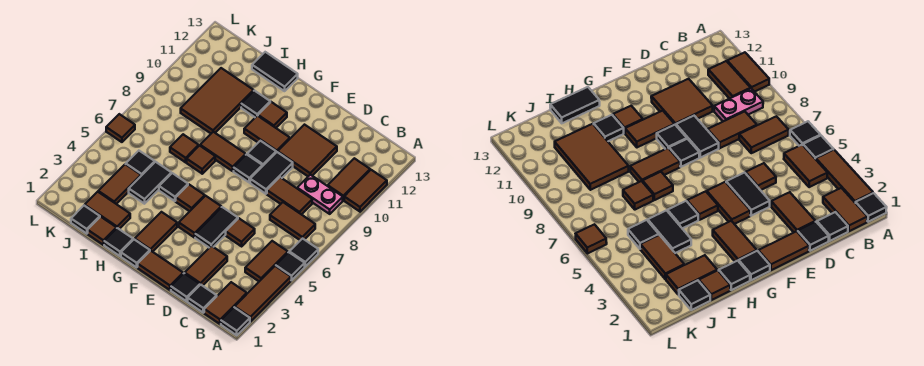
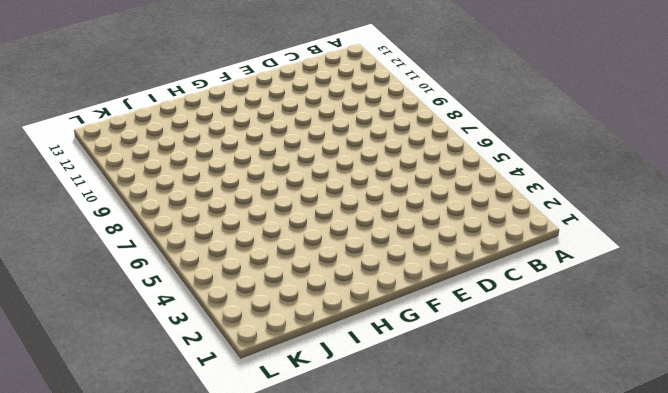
none -> black tile A1 level 1
none -> brown tile A2:A4 level 1
none -> black tile A5 level 1
none -> black tile A6 level 1

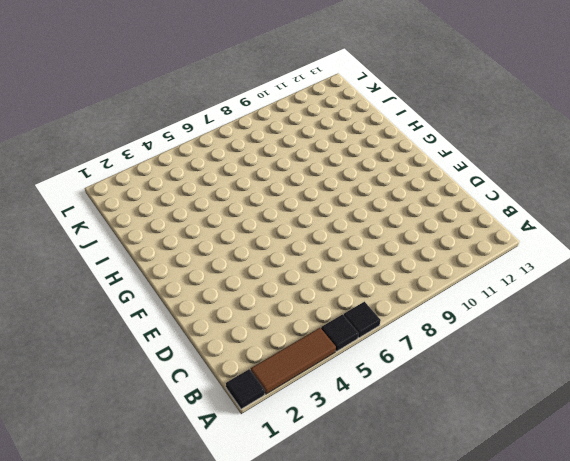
none -> brown tile A10:A11 level 1
none -> brown tile B1:B2 level 1
none -> brown tile B4:B5 level 1
none -> brown tile B7:C7 level 1

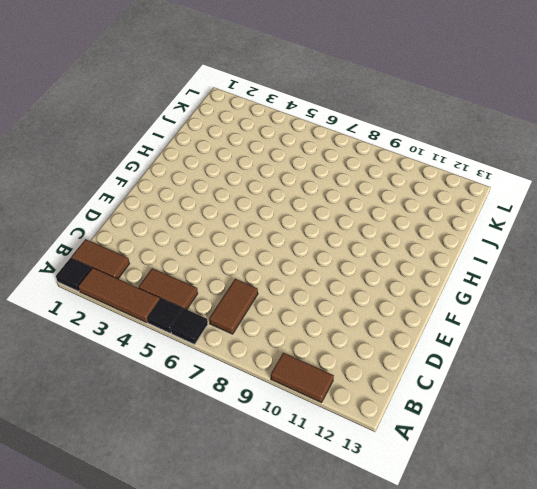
none -> pink plate B9:C9 level 1
none -> brown tile B10:B11 level 1
none -> black tile C1 level 1
none -> brown tile C8:D8 level 1

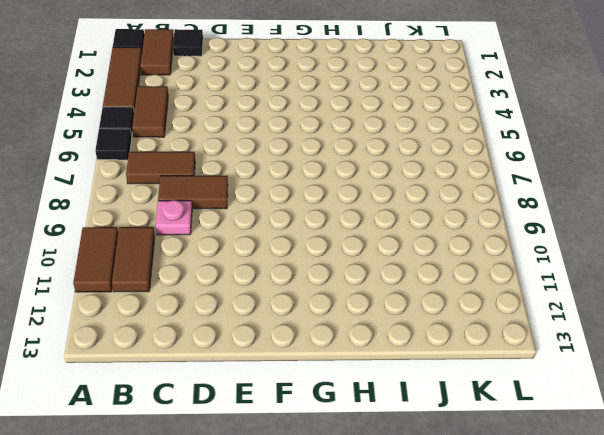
pink plate C9 level 1 -> pink plate B9:C9 level 1
none -> black tile D1 level 1
none -> brown tile D2:D3 level 1
none -> brown tile D5 level 1
none -> brown tile D10:E11 level 1

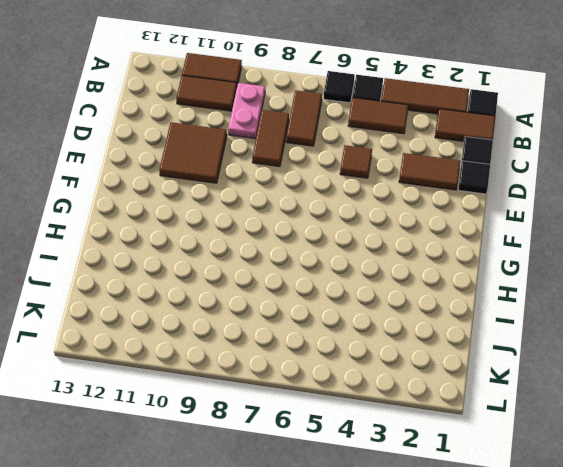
none -> brown tile E1:F1 level 1
none -> black tile E4:E5 level 1
none -> black tile E8:E9 level 1
none -> brown tile F4:F5 level 1

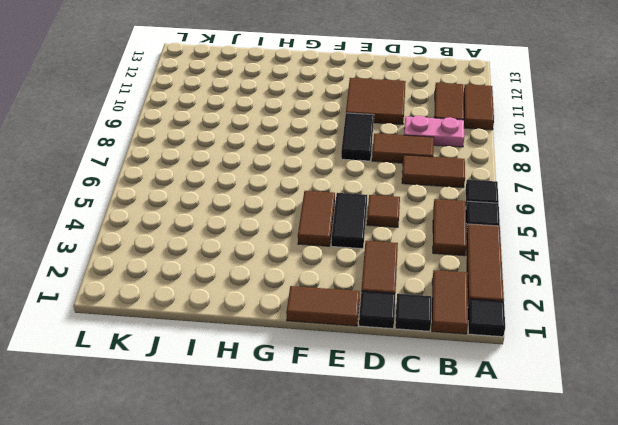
none -> black tile F8 level 1
none -> black tile F9 level 1
none -> brown tile F10:G10 level 1
none -> black tile G1 level 1

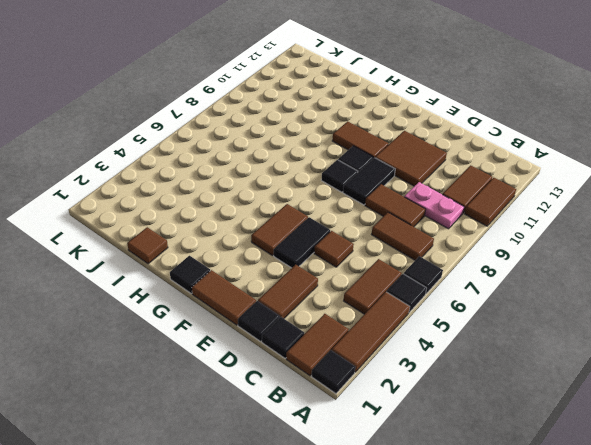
none -> brown tile G2:G3 level 1
none -> brown tile G5 level 1
none -> brown tile G8:H8 level 1
none -> brown tile G11 level 1

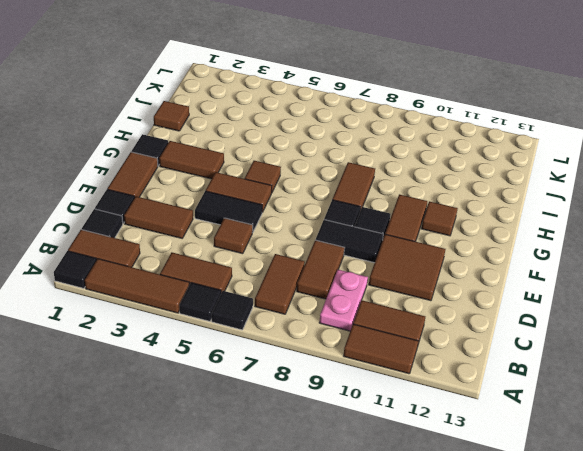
none -> black tile H1 level 1
none -> black tile H5 level 1
none -> brown tile H7 level 1
none -> black tile H11 level 1

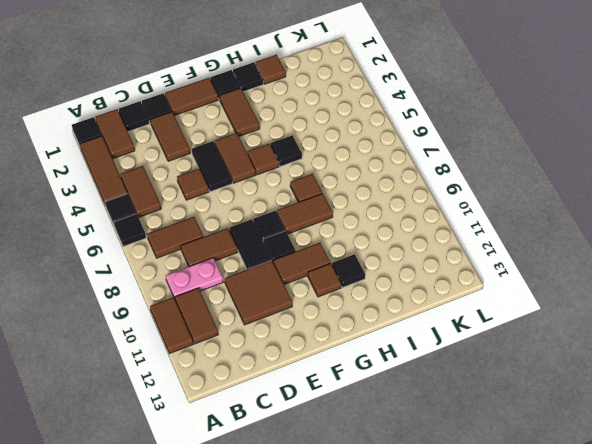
none -> black tile H13:I13 level 1
none -> brown tile I2:J2 level 1
none -> black tile I4:I5 level 1
none -> brown tile I7 level 1

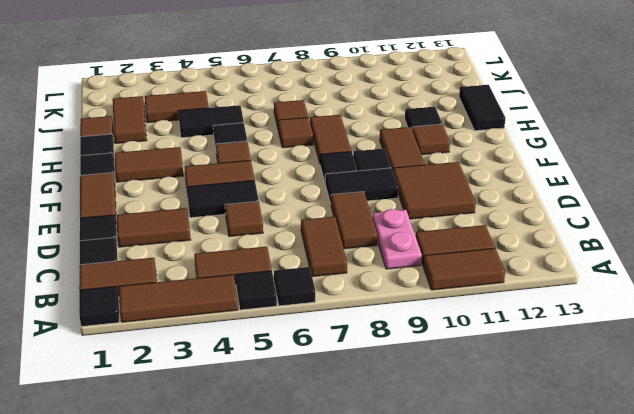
none -> brown tile I9:J11 level 1
none -> black tile J1 level 1
none -> black tile J5 level 1
none -> brown tile L6 level 1

